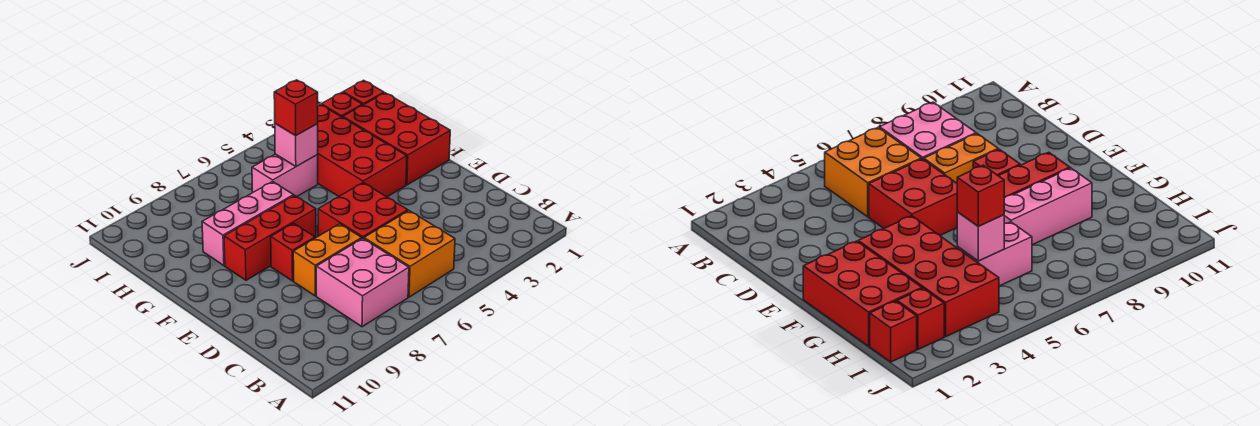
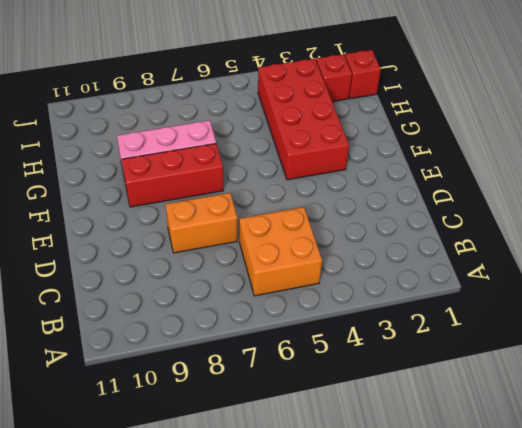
none -> pink brick B7:C8 level 1
none -> red brick D5:E6 level 1
none -> red brick E8 level 1

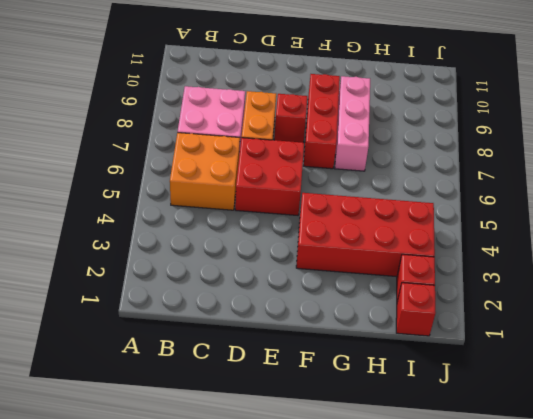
none -> red brick F1:H2 level 1
none -> pink brick H5:H6 level 1
none -> pink brick H5 level 2

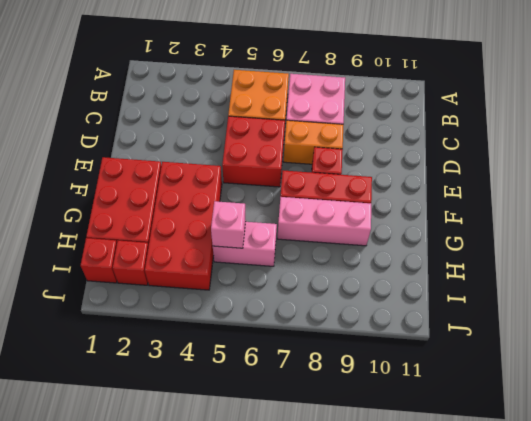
none -> red brick H5 level 3

